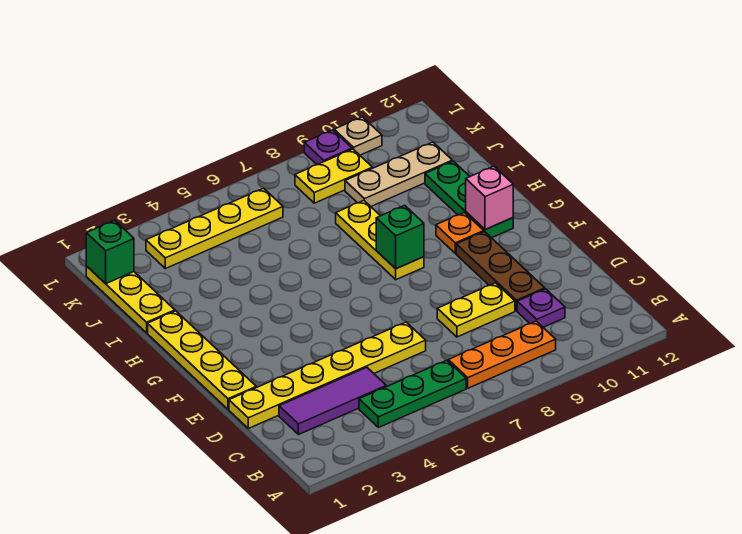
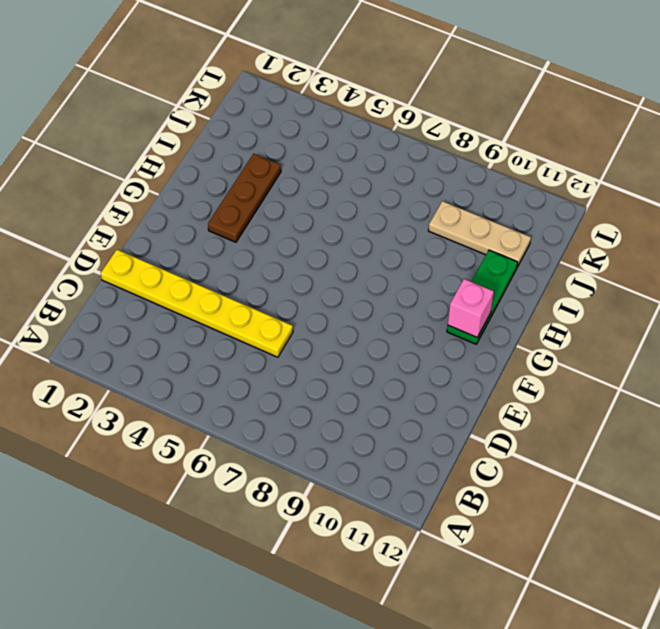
brown plate G3:I3 level 1 -> brown plate D10:F10 level 1
none -> green plate B4:B6 level 1
none -> orange plate B7:B9 level 1
none -> purple tile C2:C4 level 1

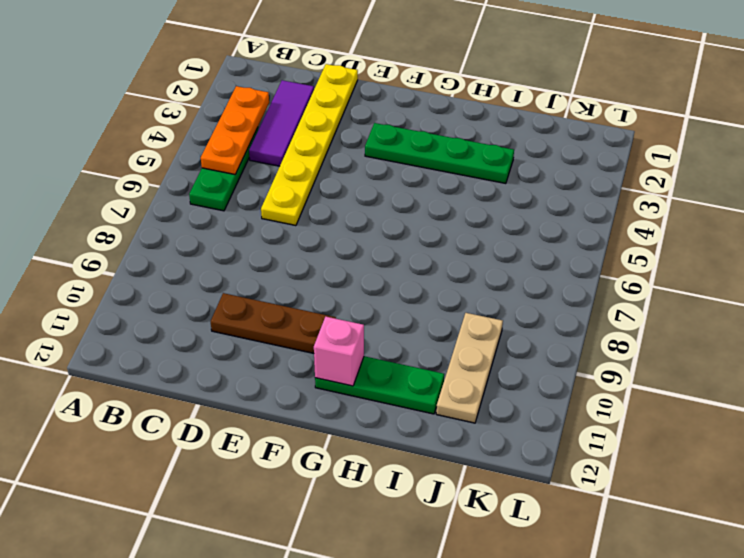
orange plate B3:B5 level 2 -> orange plate B7:B9 level 1
green plate F3:I3 level 1 -> none
none -> purple plate C10 level 1
none -> yellow plate D8:D9 level 1
none -> yellow plate E1:H1 level 1

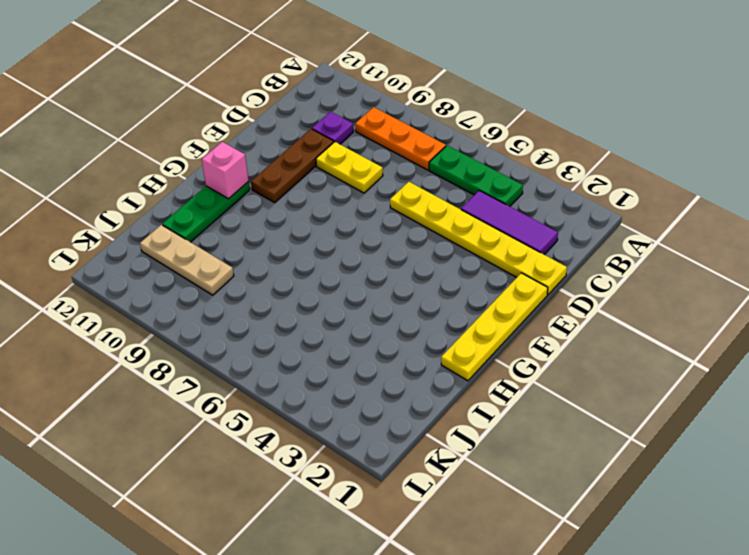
none -> yellow plate G8:I8 level 1
none -> orange plate G10 level 1
none -> yellow plate I1:K1 level 1

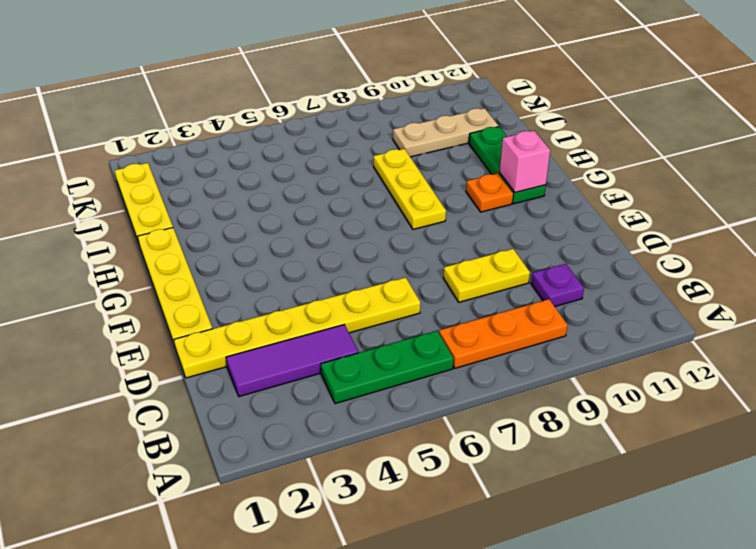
none -> brown plate D10:F10 level 1
none -> yellow plate K3:K6 level 1
none -> yellow plate K8:K9 level 1

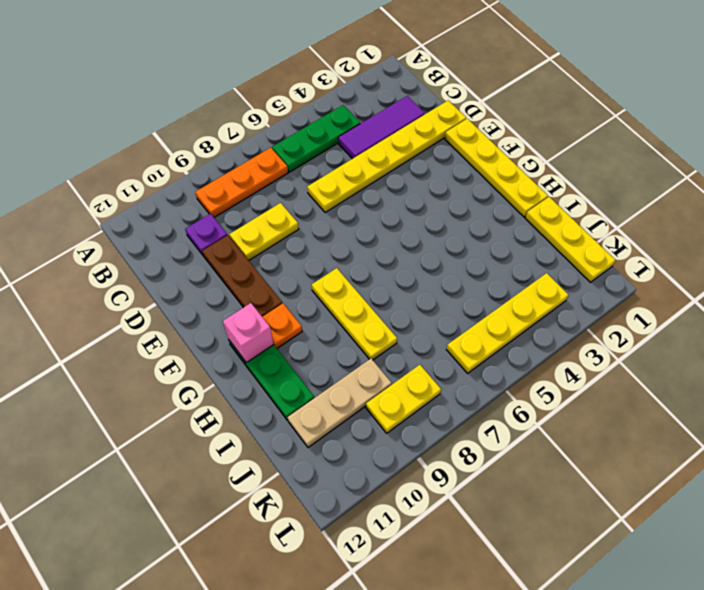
none -> purple plate L9 level 1
none -> tan plate L10 level 1
none -> green brick G8 level 2

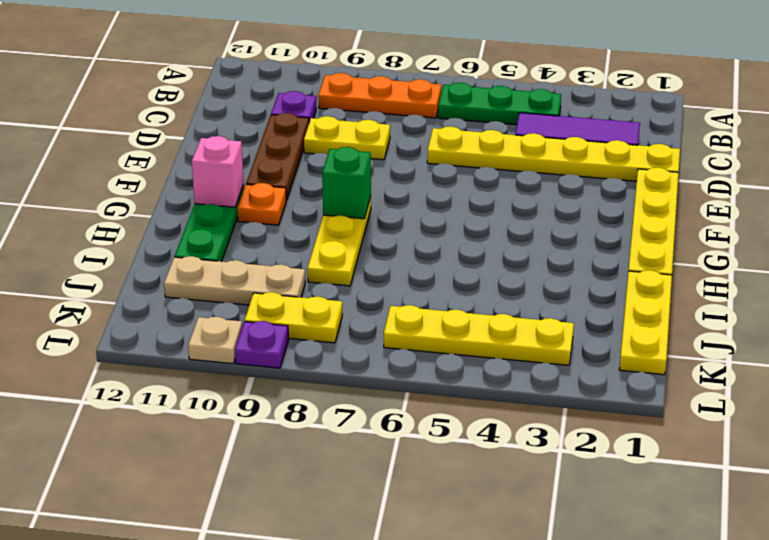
none -> green brick K1 level 2

